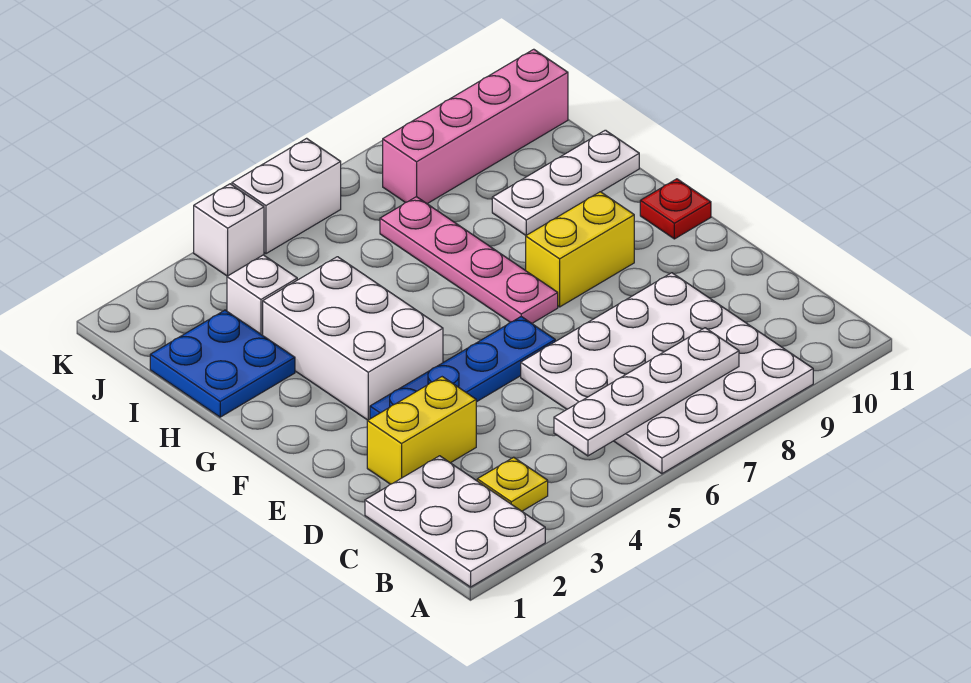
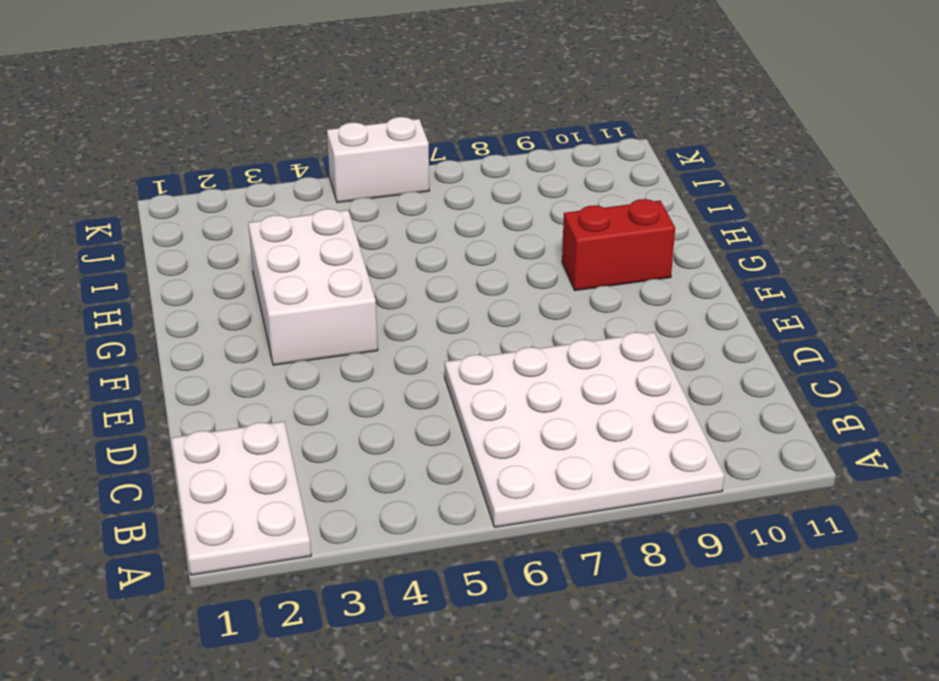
red brick G9:G10 level 1 -> none
none -> yellow plate B3 level 1
none -> yellow brick D2:D3 level 1
none -> blue plate E3:E6 level 1

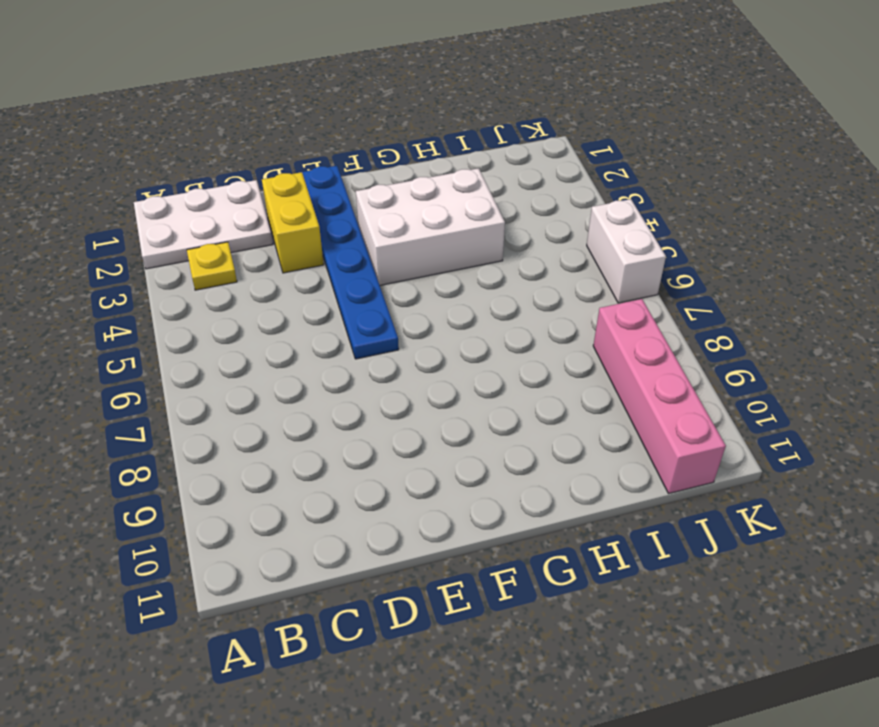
blue plate E1:E6 level 1 -> blue plate E3:E6 level 1
none -> white plate A6:D9 level 1
none -> pink plate F7:I7 level 1
none -> yellow brick F8:F9 level 1

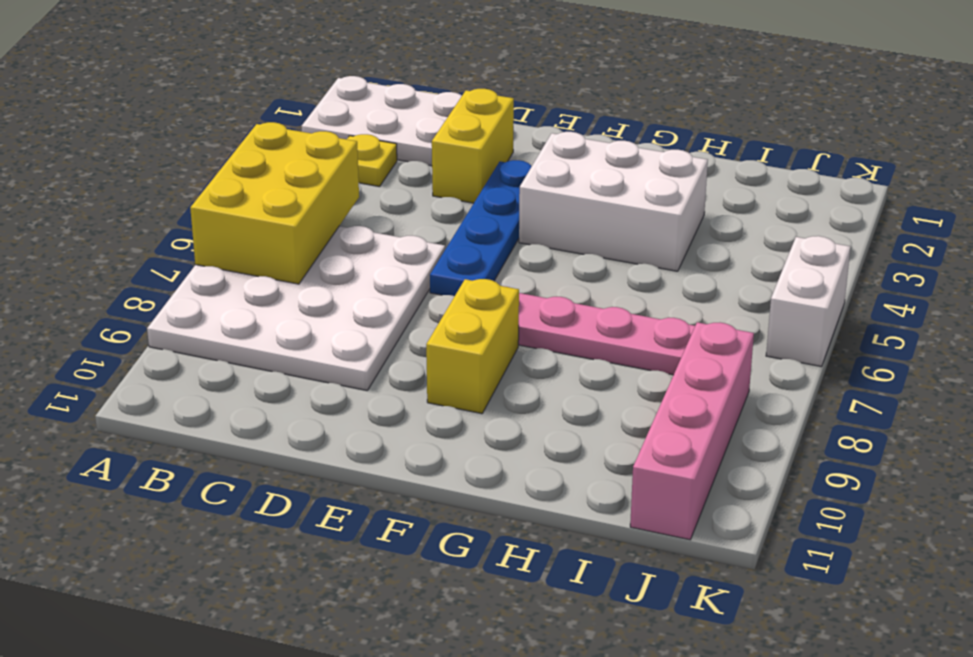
yellow brick A5:B7 level 2 -> white plate B5:B8 level 2
none -> red plate F11 level 1
none -> blue plate H1:I2 level 1
none -> white plate H9:H11 level 1

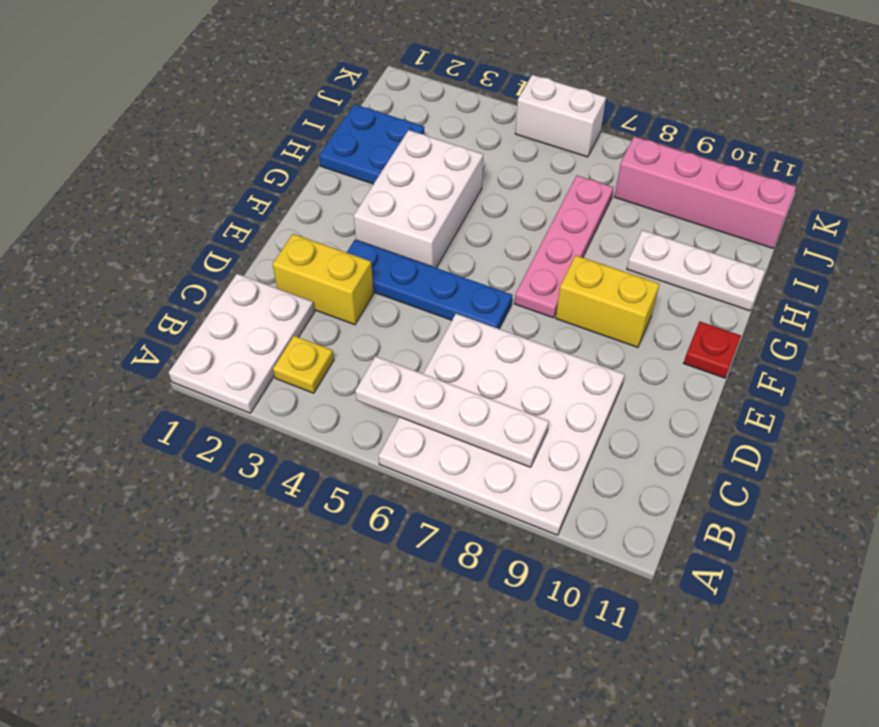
none -> white brick I3 level 1
none -> white brick K4 level 1

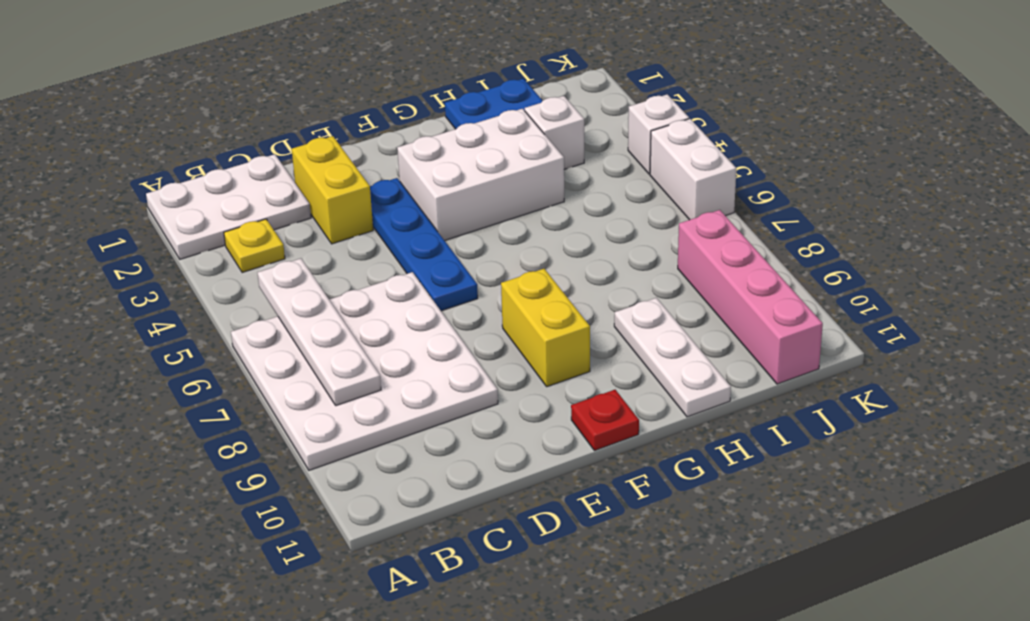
none -> pink plate F7:I7 level 1

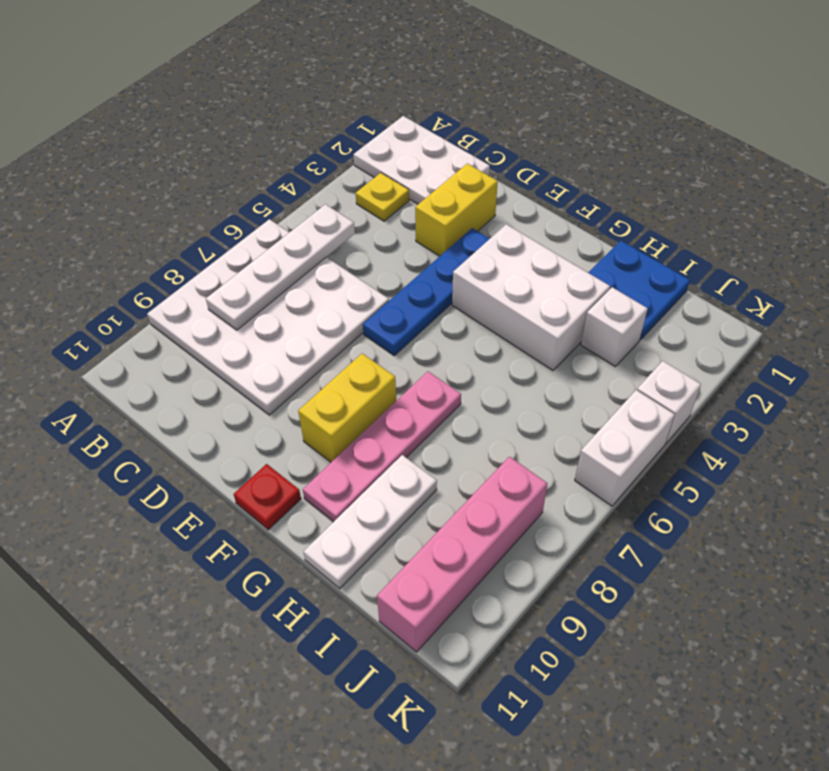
pink plate G7:G10 level 1 -> pink plate F7:I7 level 1

